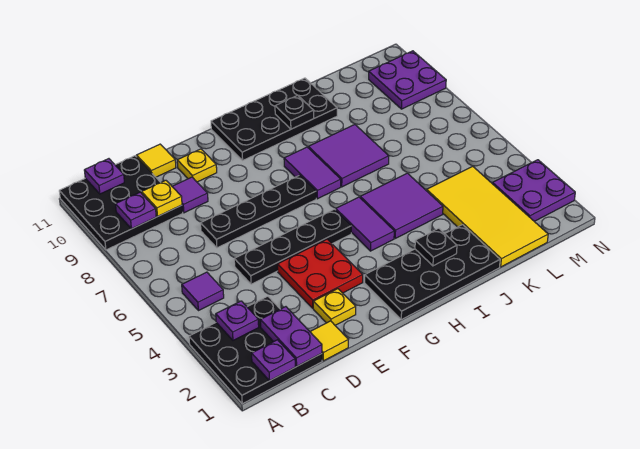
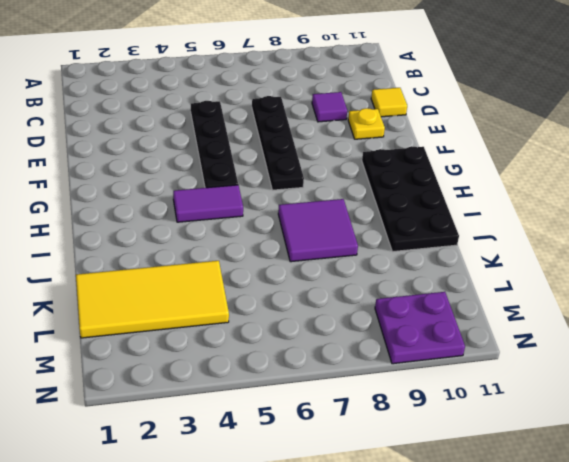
none -> black plate A1:C3 level 1
none -> black plate A9:C11 level 1
none -> purple tile B5 level 1

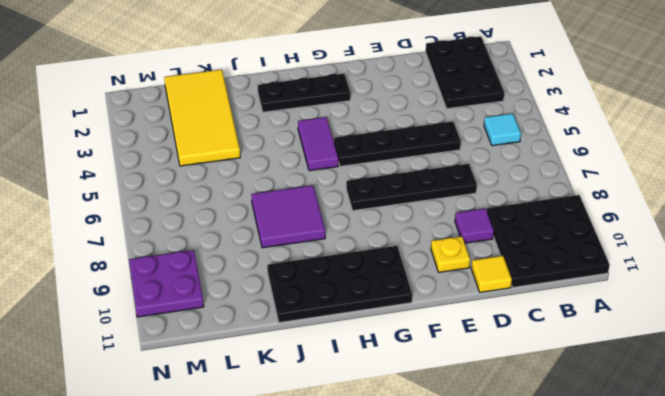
black plate B1:C3 level 1 -> black plate A1:C3 level 1
cyan tile B5 level 1 -> purple tile B5 level 1
black plate G2:I2 level 1 -> black plate G1:J2 level 1
none -> yellow tile D1 level 1
none -> yellow plate E2 level 1
none -> red plate E3:F4 level 1

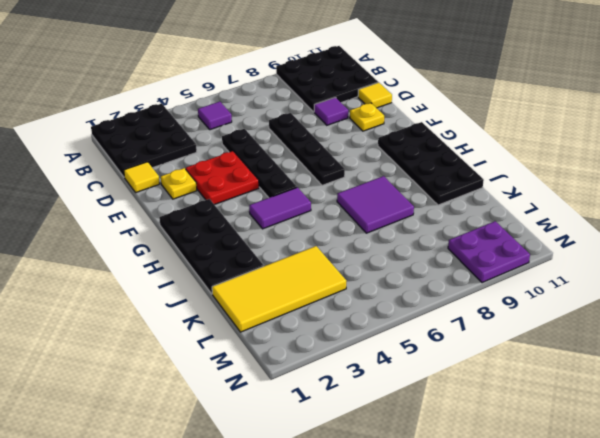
none -> purple tile H7:H8 level 1
none -> purple tile I4:J5 level 1
none -> purple plate M2:N3 level 1

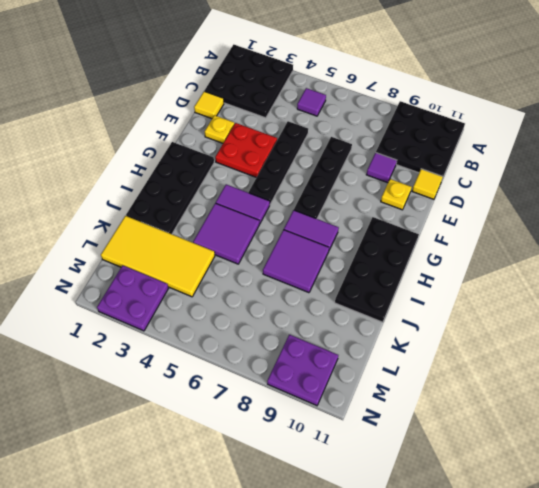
none -> purple plate B1 level 2
none -> purple plate B3 level 2
none -> purple plate B9 level 2

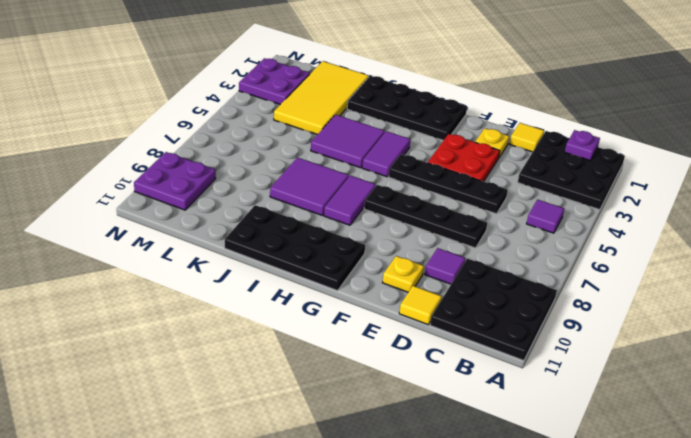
none -> purple plate B3 level 2
none -> purple plate B9 level 2
none -> purple plate B11 level 2

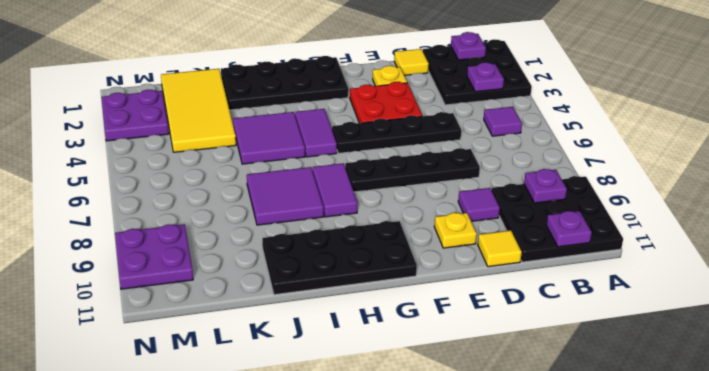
none -> purple plate C1:C2 level 2
none -> yellow plate C9 level 2
none -> black plate I2 level 2

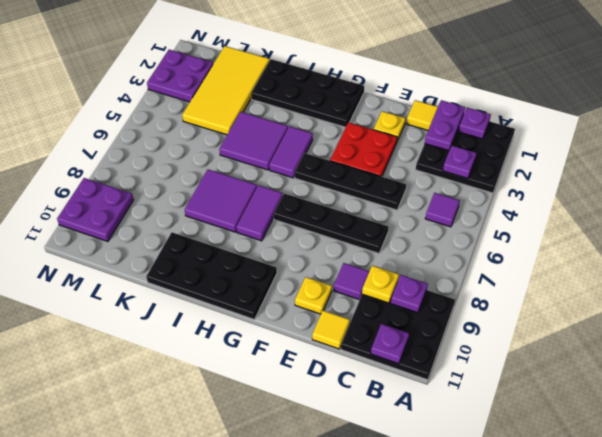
none -> black plate I2 level 2
none -> black plate I10 level 2

